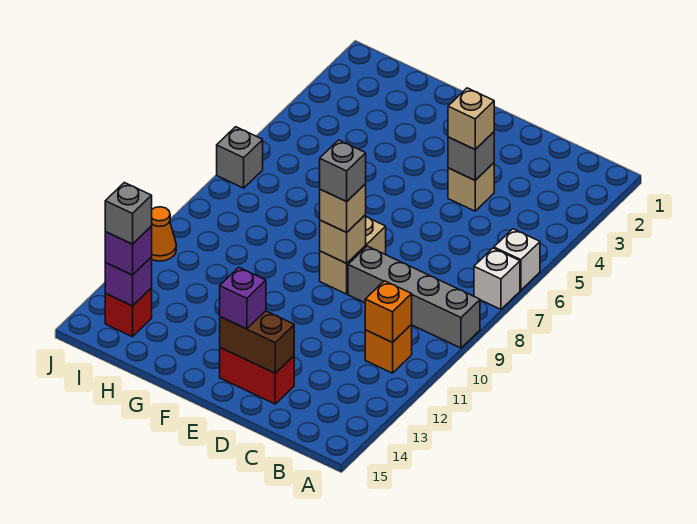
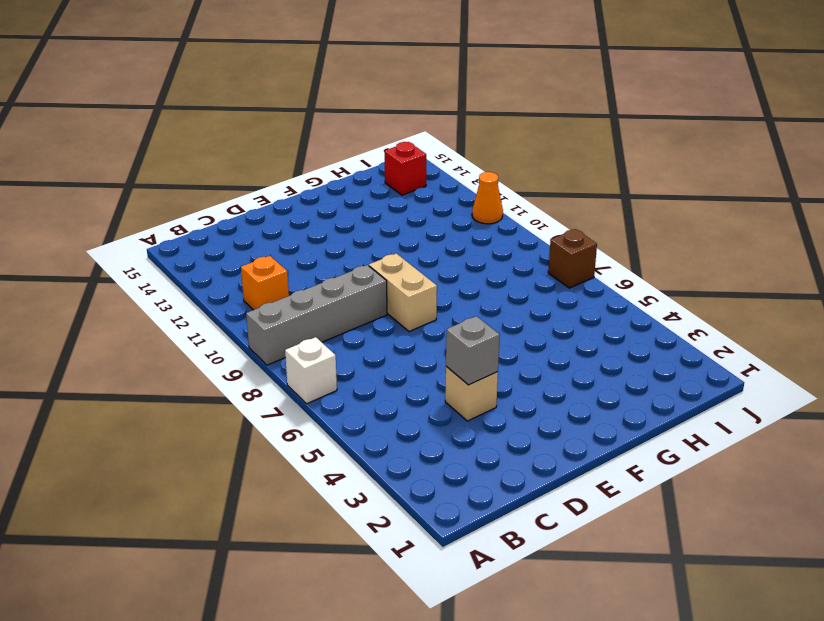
brown brick J7 level 1 -> grey brick J7 level 1
none -> white brick A6 level 1
none -> red brick D14:E14 level 1
none -> orange brick B11 level 2

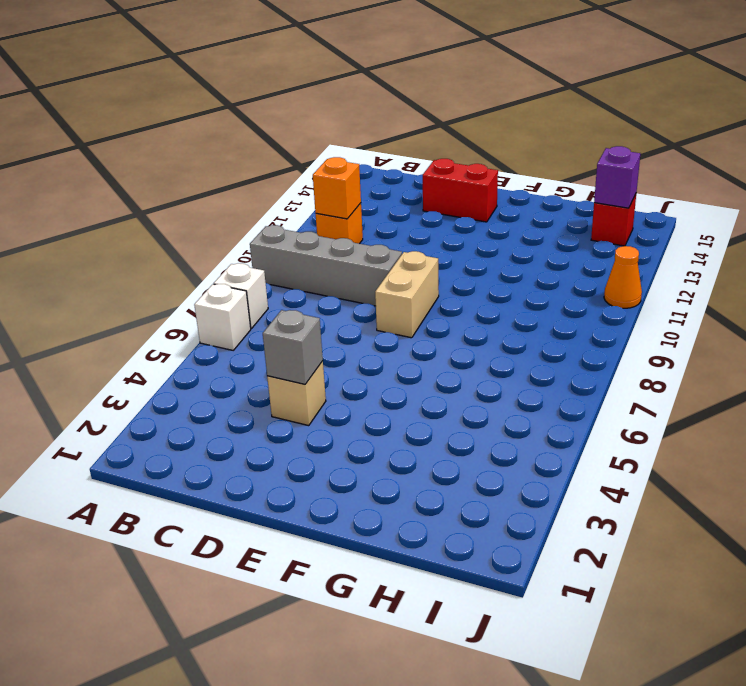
none -> grey brick J7 level 1
none -> brown brick D14:E14 level 2
none -> tan brick E9 level 2

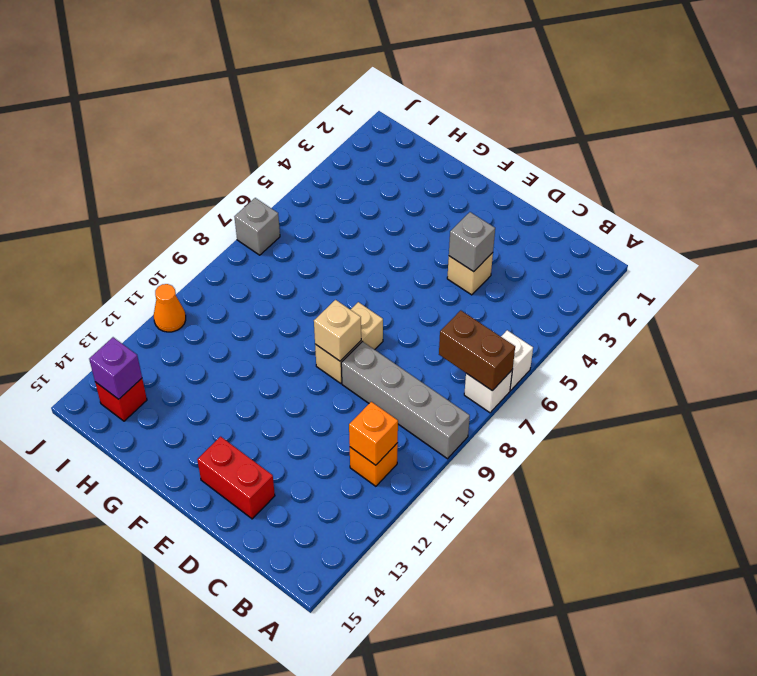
brown brick A7:B7 level 2 -> brown brick D14:E14 level 2
none -> tan brick D4 level 3
none -> tan brick E9 level 3
none -> purple brick E14 level 3

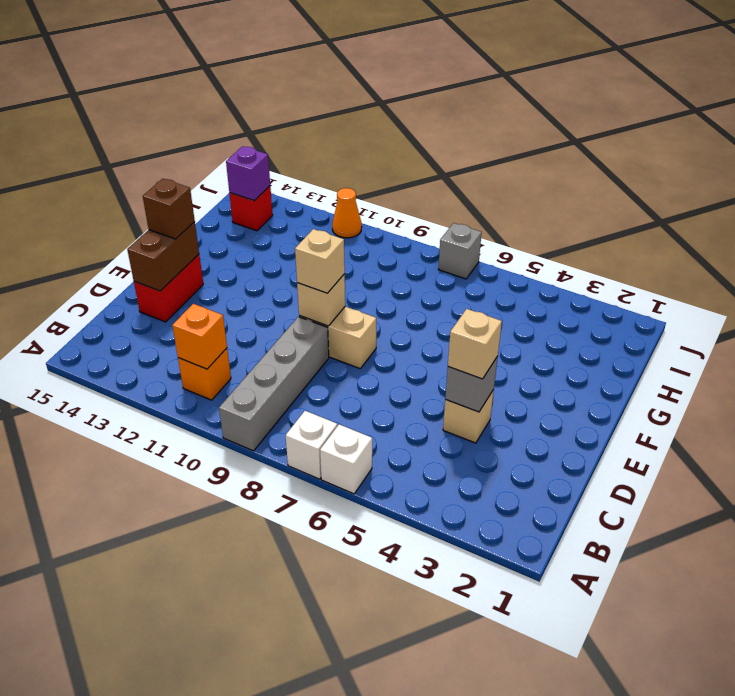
brown brick E14 level 3 -> purple brick E14 level 3
none -> purple brick I14 level 3
none -> grey brick E9 level 4
none -> grey brick I14 level 4

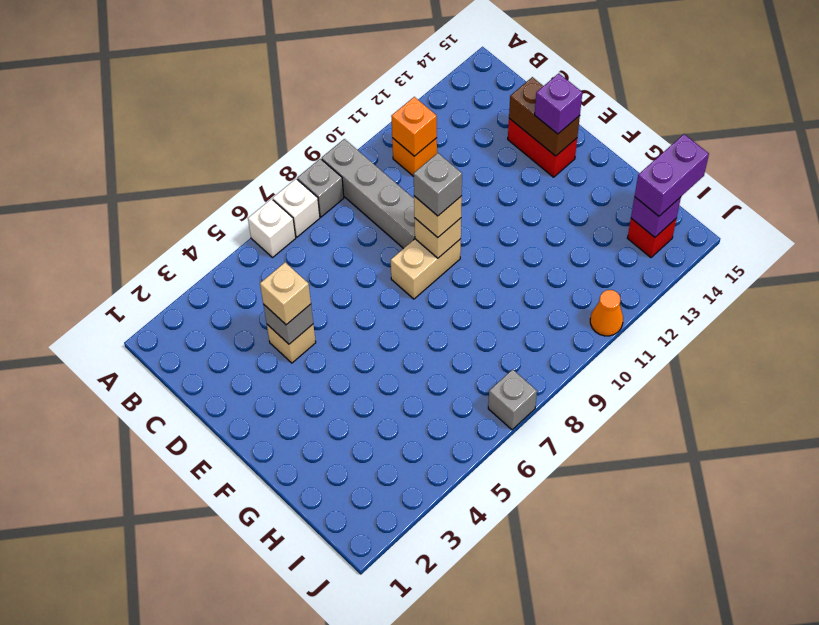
grey brick A8 level 1 -> grey brick I14 level 4
purple brick I14:I15 level 3 -> purple brick I14 level 3

